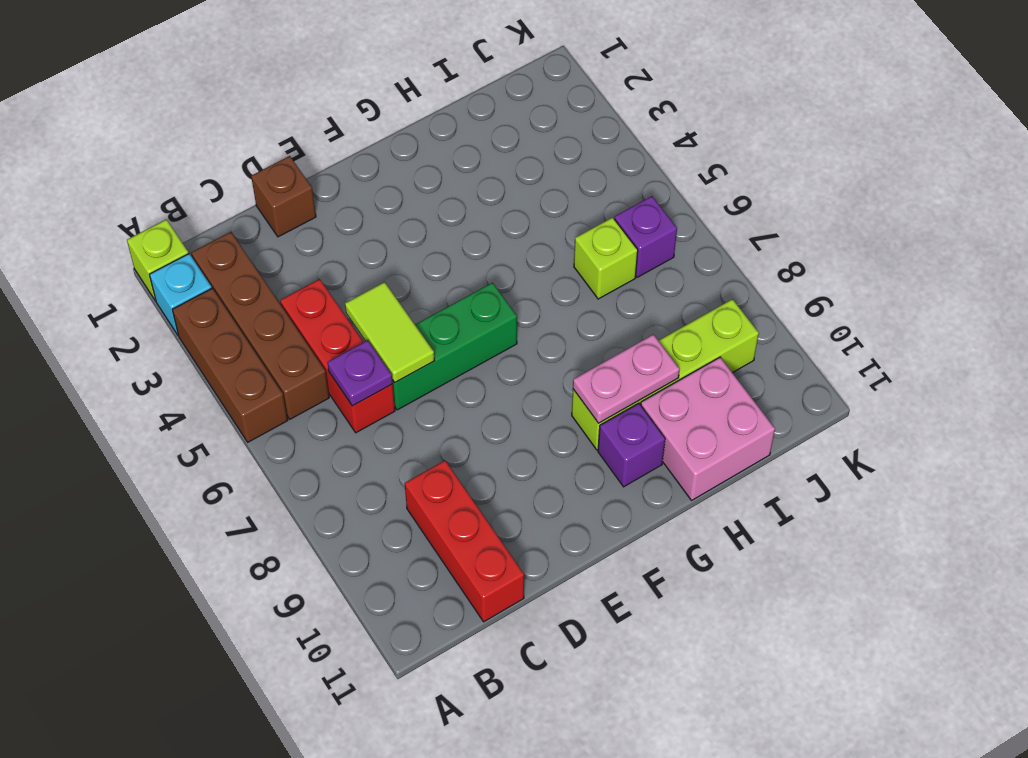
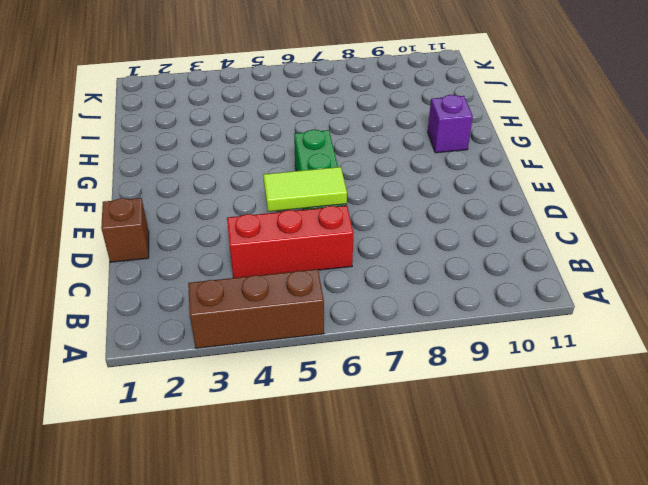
none -> lime brick A1 level 1
none -> cyan brick A2 level 1
none -> brown brick B2:B5 level 1

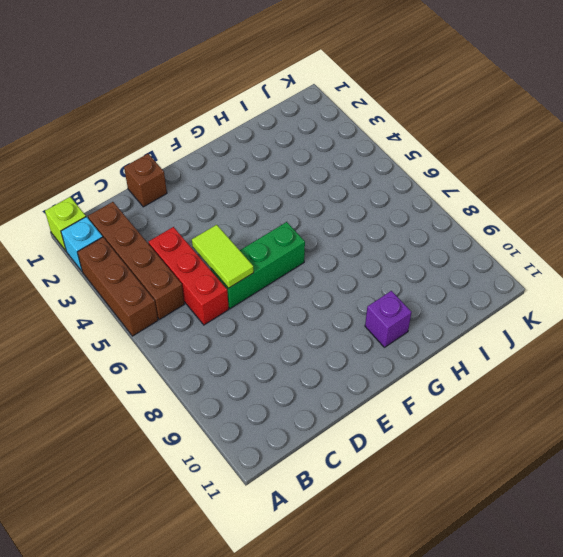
none -> red brick C9:C11 level 1
none -> lime brick G9:J9 level 1
none -> pink brick H10:I11 level 1

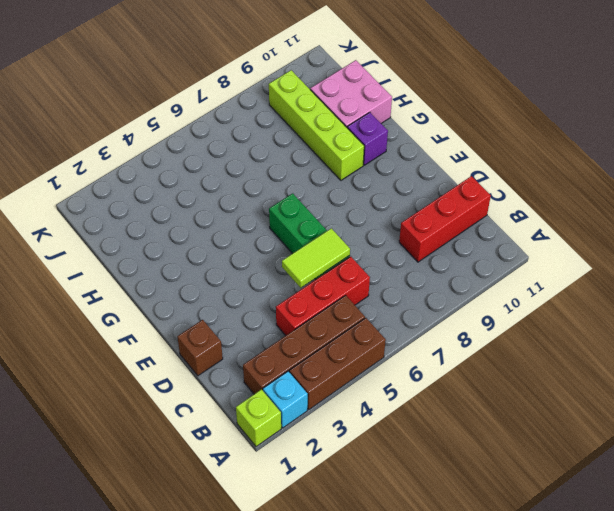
none -> lime brick I6 level 1
none -> purple brick J6 level 1
none -> purple plate C6 level 2

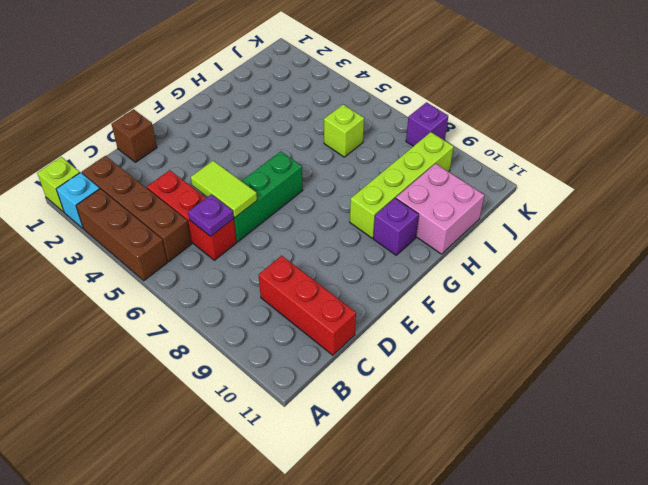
purple brick K8 level 1 -> purple brick J6 level 1
none -> pink plate G9:H9 level 2

